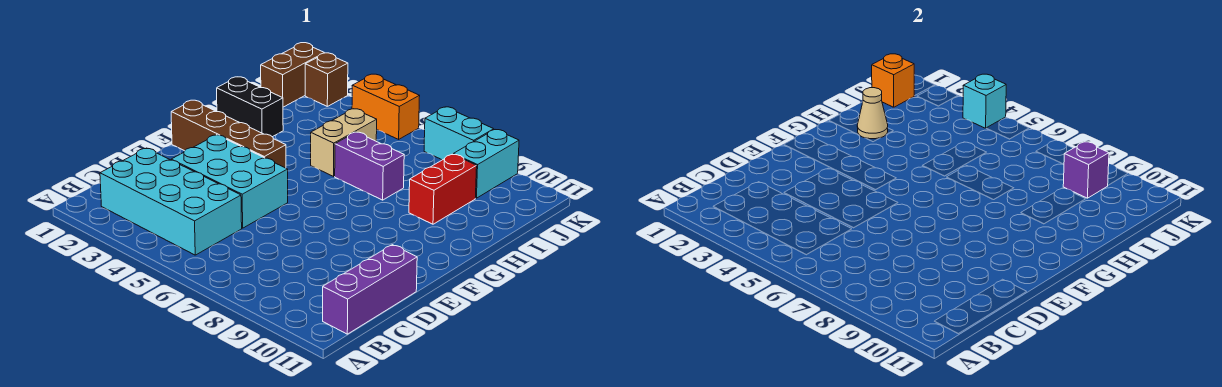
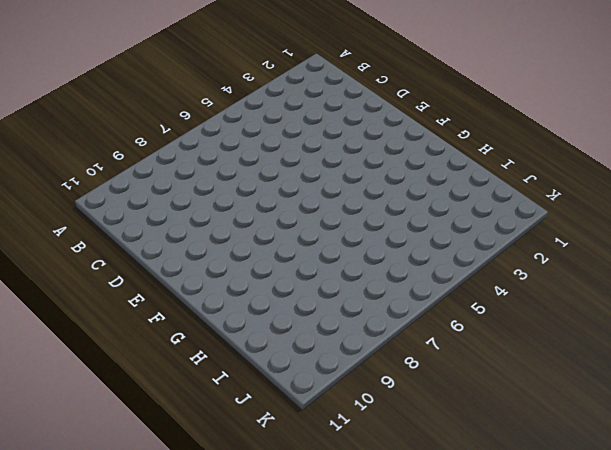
none -> cyan brick B2:C5 level 1
none -> purple brick B11:D11 level 1
none -> cyan brick D3:E5 level 1

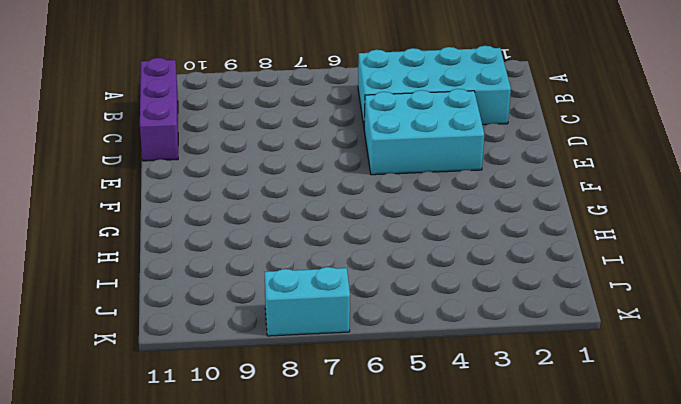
none -> brown brick F1:F4 level 1
none -> black brick H1:H2 level 1
none -> tan brick H5:I5 level 1

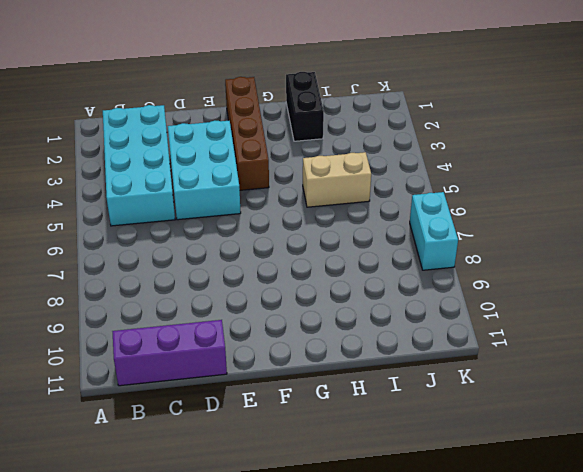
none -> purple brick H6:H7 level 1
none -> red brick H9:I9 level 1
none -> brown brick J1:K1 level 1

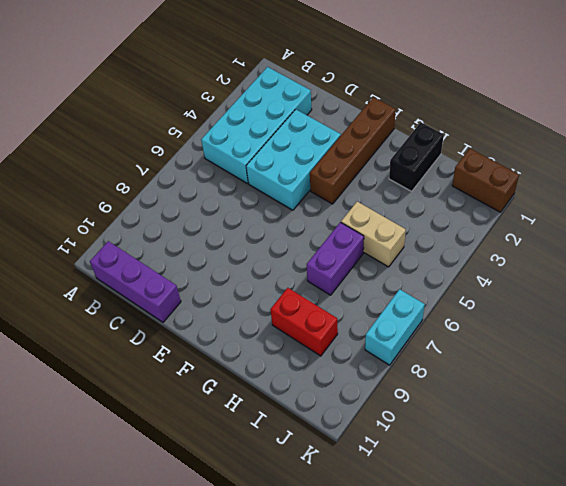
none -> cyan brick J9:K9 level 1
none -> brown brick K2 level 1
none -> orange brick K4:K5 level 1

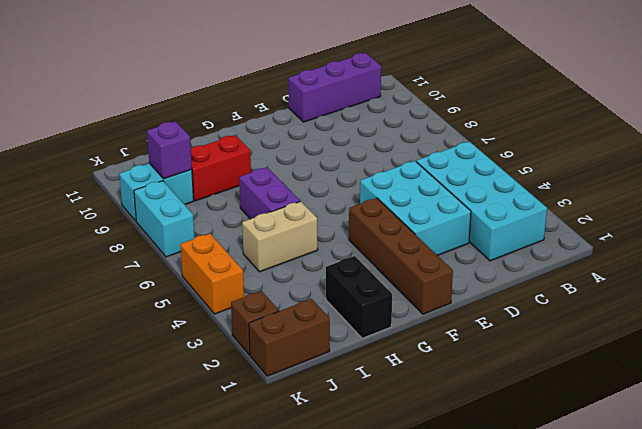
none -> tan cone H2 level 2
none -> orange brick J1 level 2
none -> cyan brick K4 level 2

